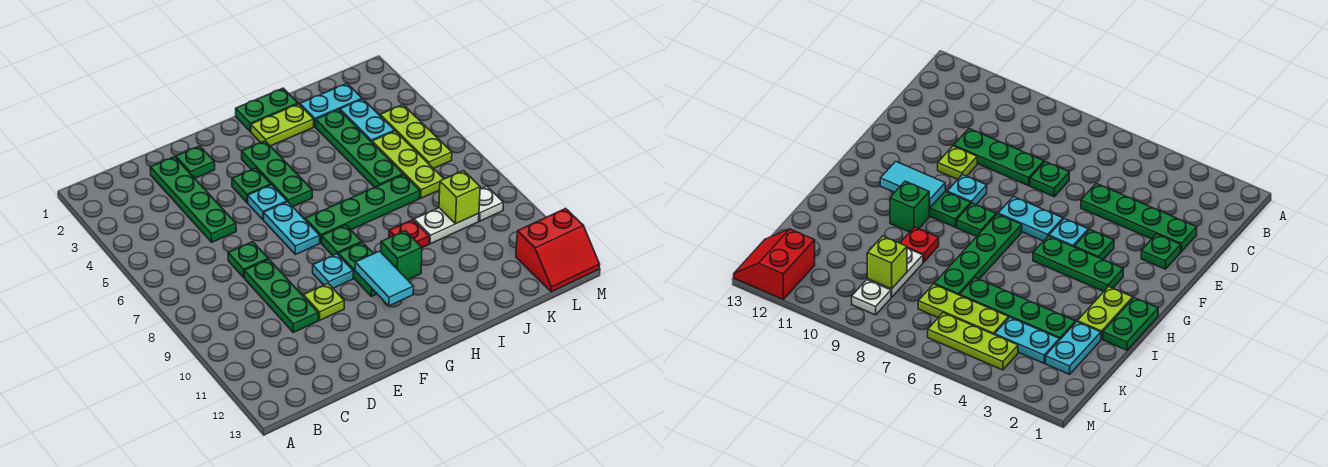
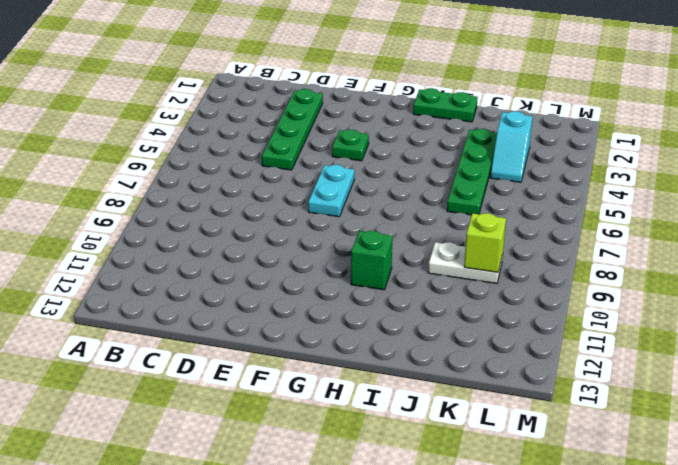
cyan slope K3:K4 level 1 top 3 -> cyan plate K3:K4 level 1
none -> green plate D7 level 1
none -> green plate D8:D10 level 1
none -> green plate E2 level 1

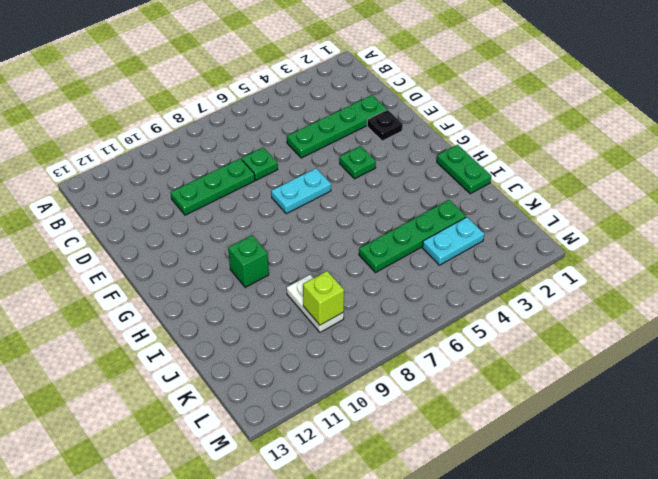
black plate E2 level 1 -> green plate E2 level 1
none -> lime plate E10 level 1
none -> cyan plate F5 level 1
none -> cyan plate F9 level 1

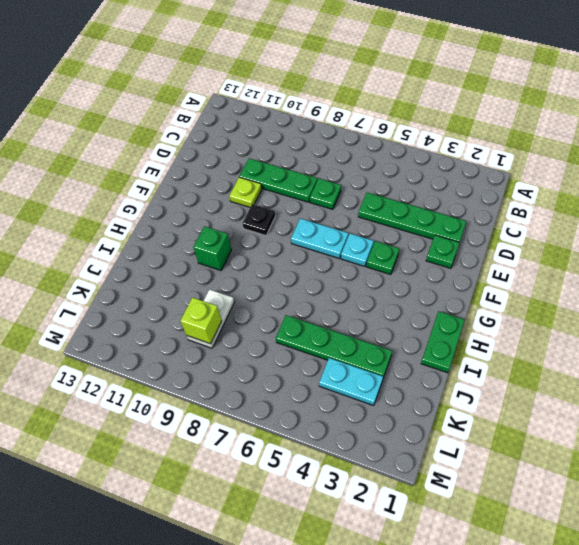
black plate F9 level 1 -> cyan plate F9 level 1
none -> green plate G3:G5 level 1
none -> green plate G7:J7 level 1
none -> green plate G8 level 1

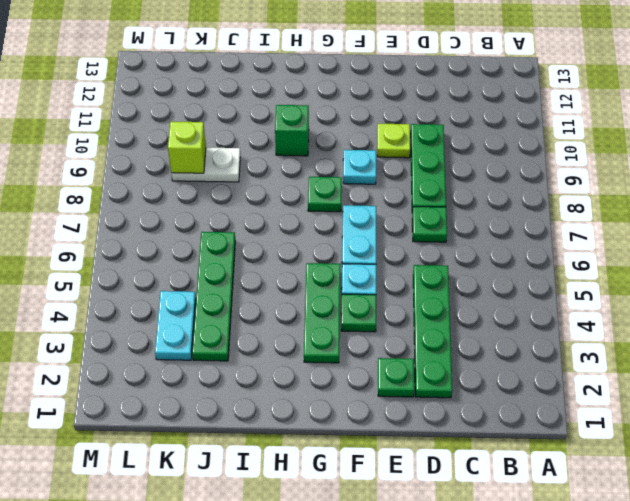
none -> green plate G7:J7 level 1
none -> green plate G9:G10 level 1
none -> green plate H1:I1 level 1

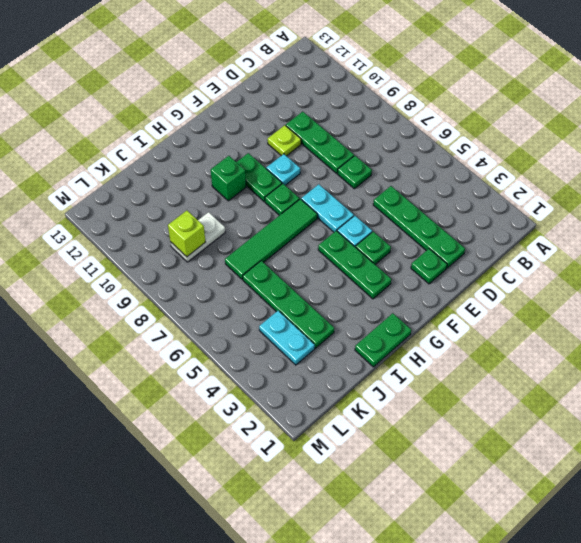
green tile G7:J7 level 1 -> green plate G7:J7 level 1
none -> lime plate H2:I2 level 1
none -> red plate I9 level 1
none -> cyan plate J2:K2 level 1

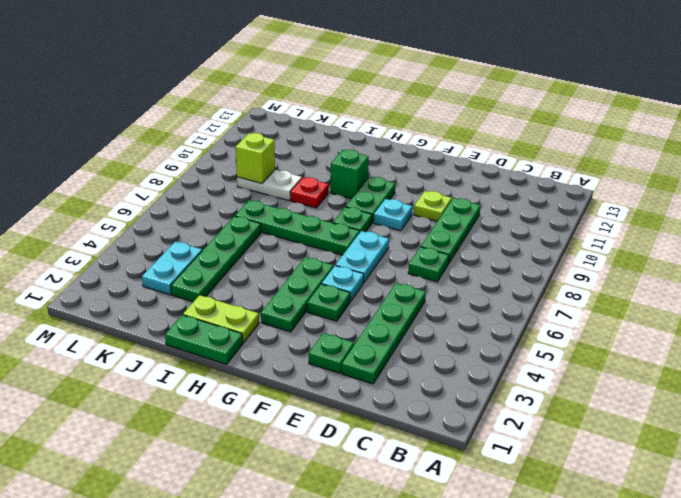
none -> cyan plate J2:K2 level 1
none -> lime plate K5:K7 level 1
none -> lime plate L4:L6 level 1

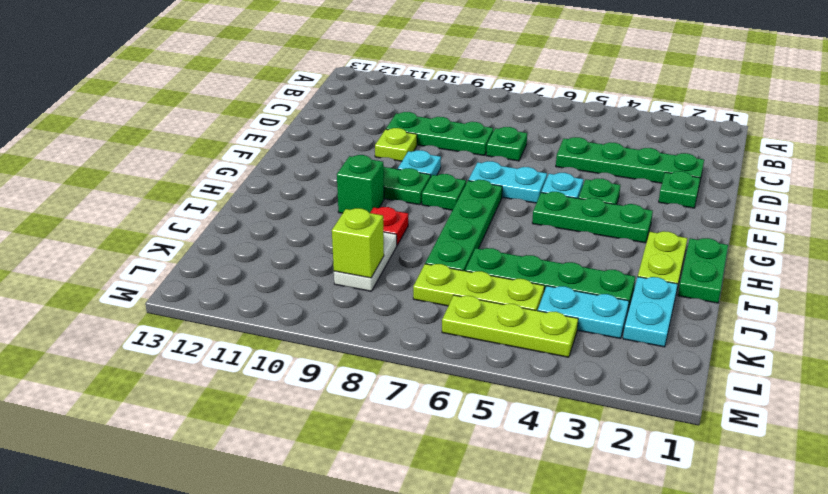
none -> white plate L9 level 1
none -> red slope L12:M13 level 1 top 12
none -> cyan tile G10:G11 level 2

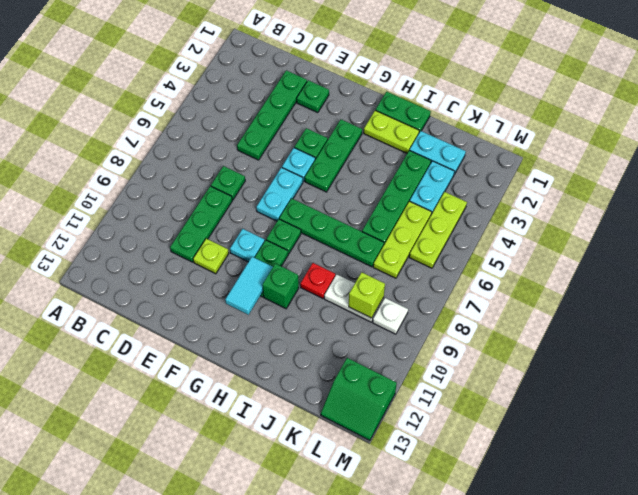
green slope L12:M13 level 1 top 12 -> red slope L12:M13 level 1 top 12

